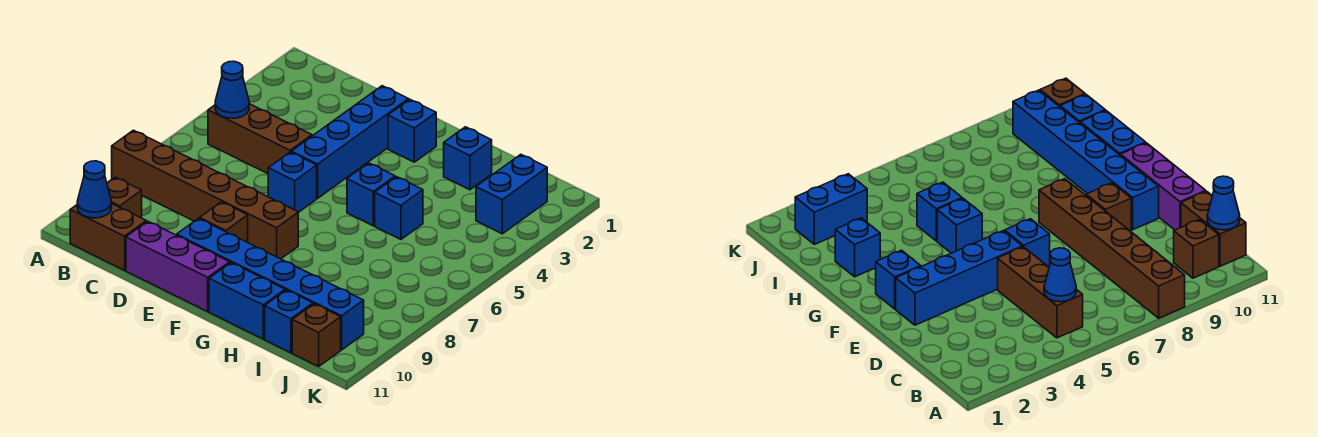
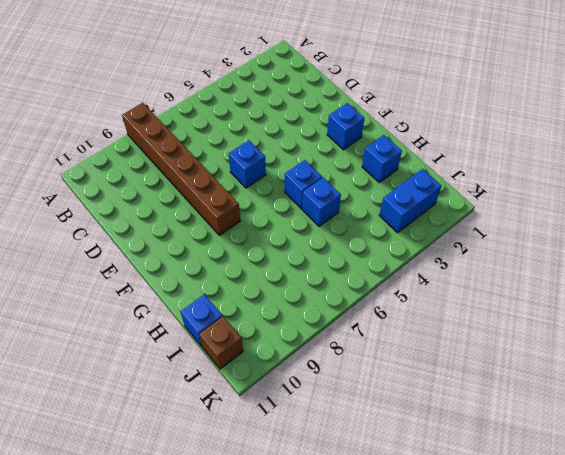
none -> brown brick B5:D5 level 1
none -> brown brick B10 level 1
none -> brown brick B11:C11 level 1

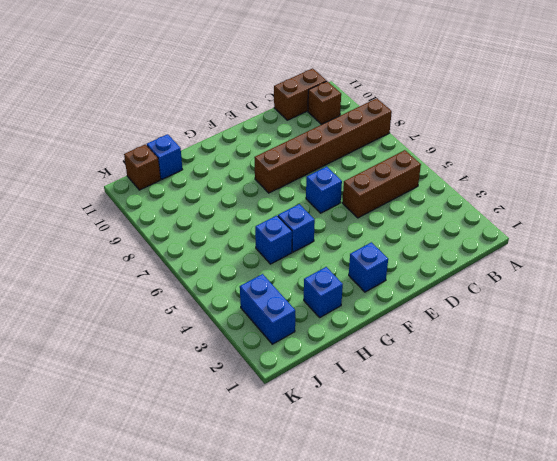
none -> purple brick D11:F11 level 1
none -> blue brick E2:E5 level 1
none -> brown brick E9 level 1

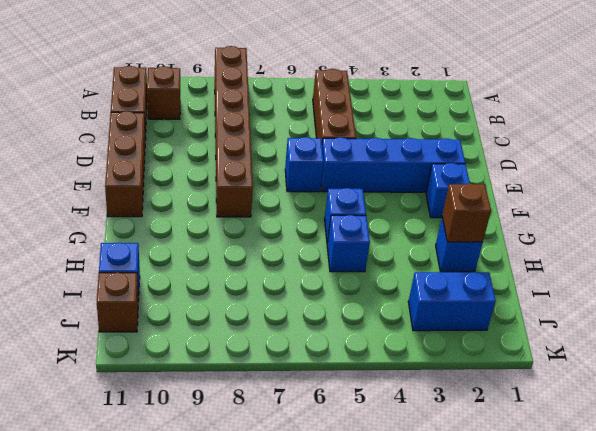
brown brick D11:F11 level 1 -> purple brick D11:F11 level 1
brown brick H2 level 2 -> brown brick E9 level 1
none -> blue brick E10:J10 level 1
none -> blue brick G11:H11 level 1
none -> blue cone B5 level 2

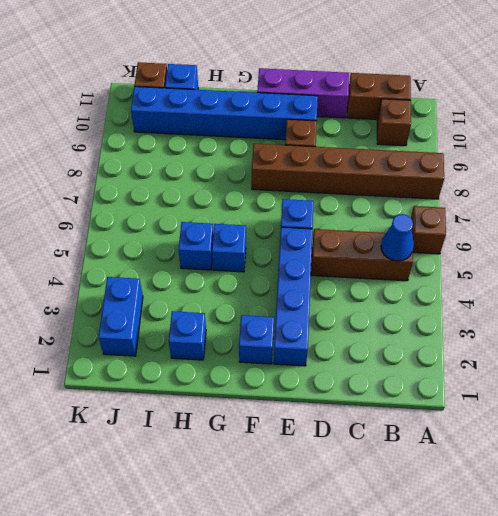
brown brick A6 level 1 -> none
none -> blue brick G11:H11 level 1
none -> blue cone B11 level 2

